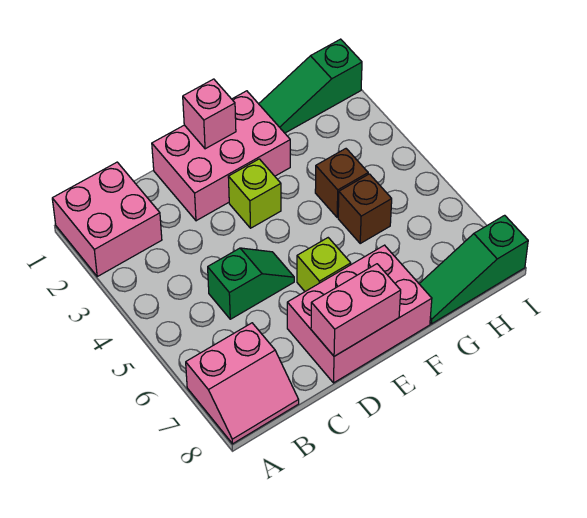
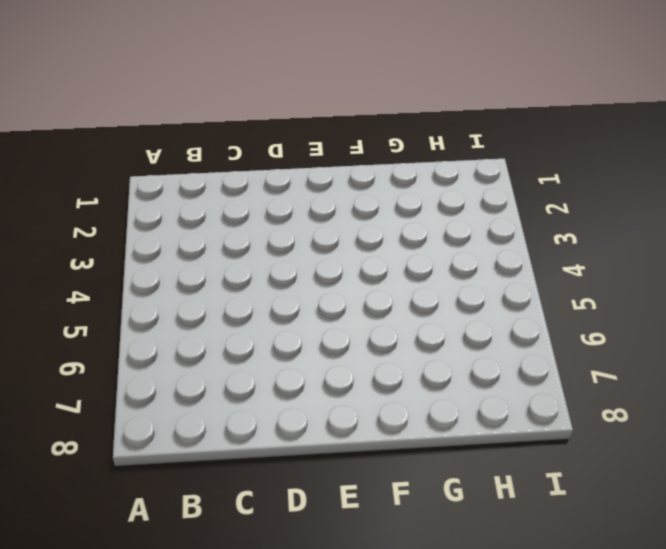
none -> pink brick A1:B2 level 1
none -> pink slope A7:B8 level 1 top 7
none -> green slope C5:D5 level 1 top C

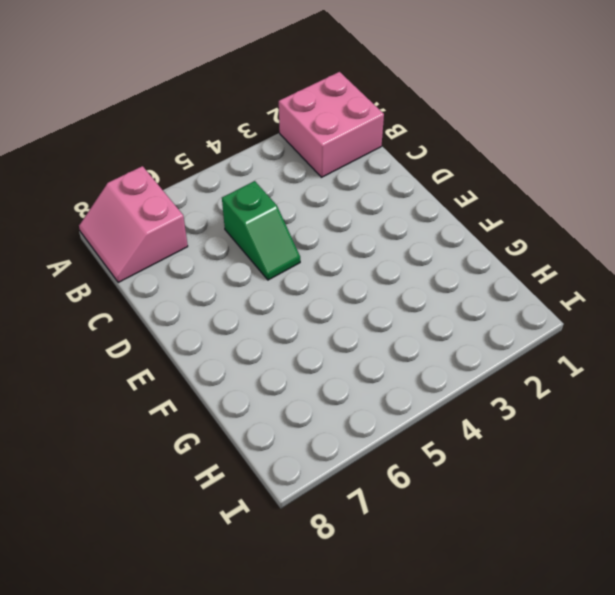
none -> pink brick D1:F2 level 1
none -> pink brick D7:F8 level 1
none -> lime brick E3 level 1

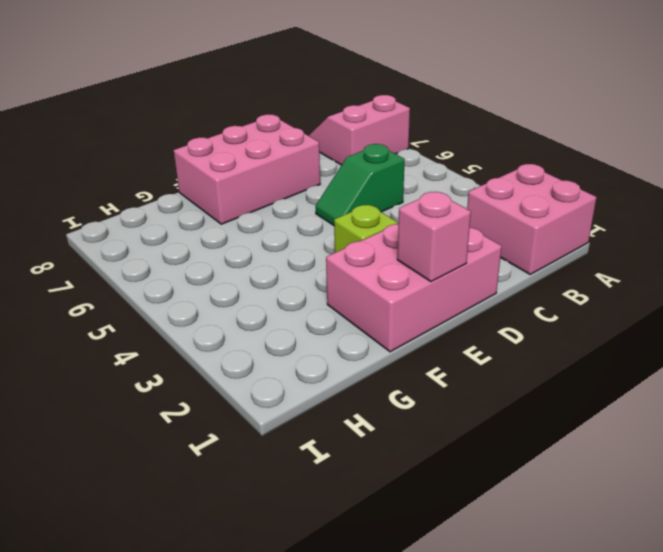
none -> lime brick E6 level 1
none -> green slope G1:I1 level 1 top I
none -> brown brick G4 level 1

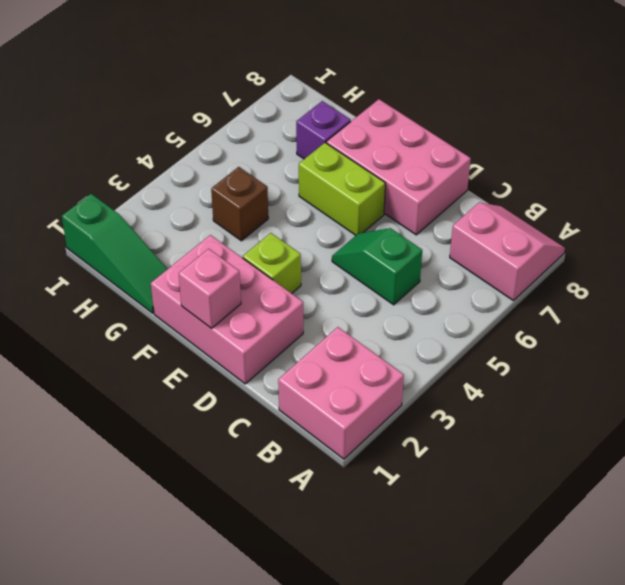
lime brick E6:F6 level 1 -> lime brick E6 level 1
purple brick G7 level 1 -> none
none -> brown brick G5 level 1
none -> green slope G8:I8 level 1 top I
none -> pink brick D8:E8 level 2

